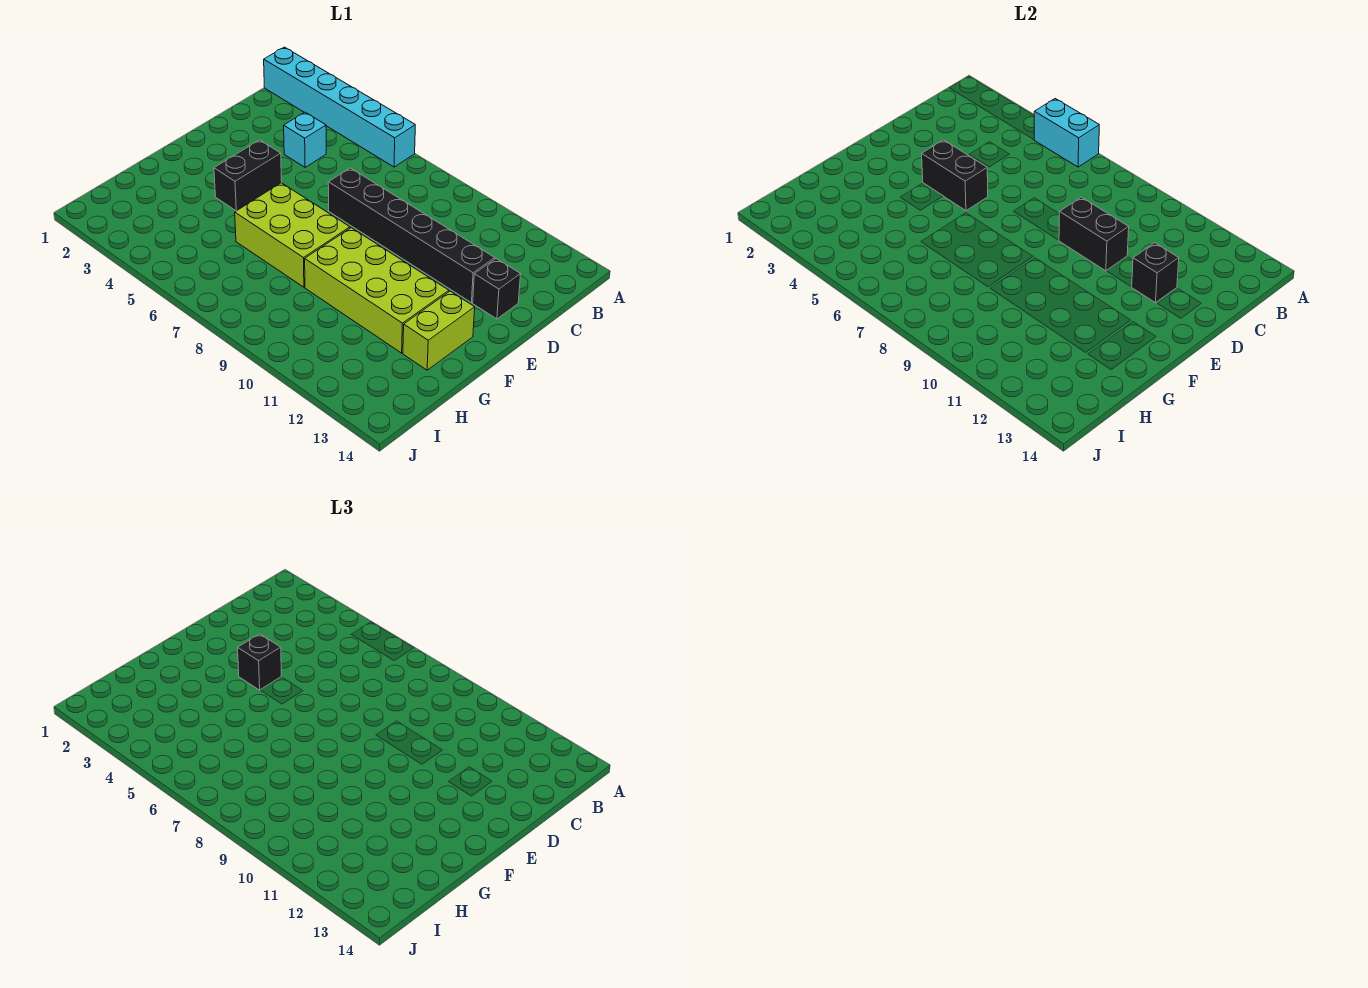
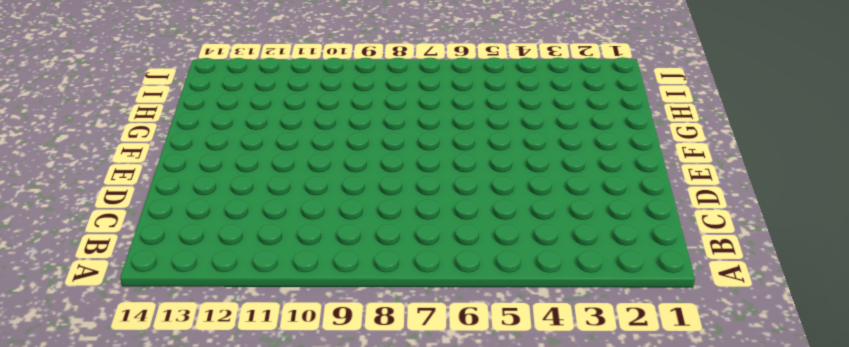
none -> cyan brick A1:A6 level 1
none -> cyan brick C4 level 1
none -> black brick D7:D12 level 1

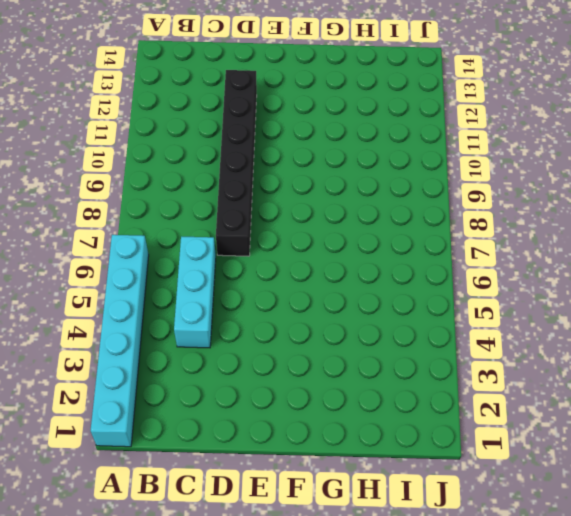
cyan brick C4:C6 level 1 -> cyan brick C4 level 1
none -> black brick D13 level 1
none -> black brick E4:F4 level 1
none -> lime brick F6:G8 level 1

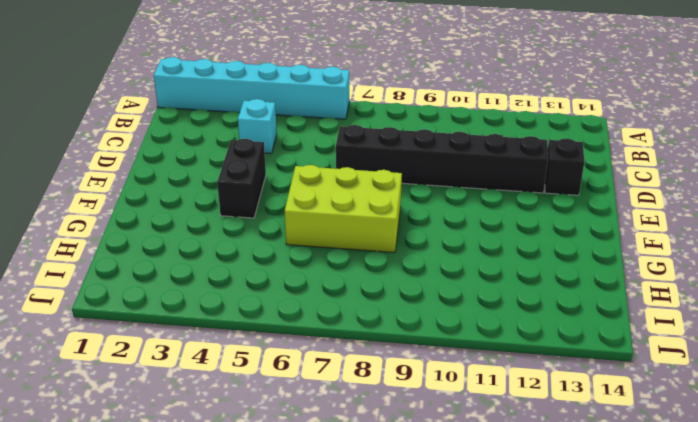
none -> lime brick F9:G12 level 1
none -> lime brick F13:G13 level 1
none -> cyan brick A5:A6 level 2

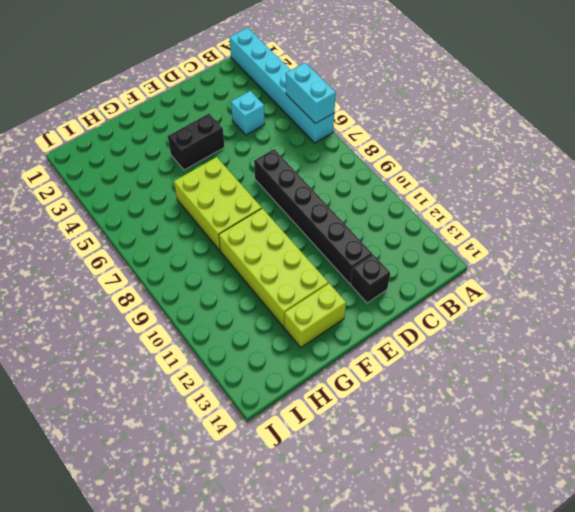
none -> black brick D9:D10 level 2
none -> black brick D12 level 2
none -> black brick E4:E5 level 2

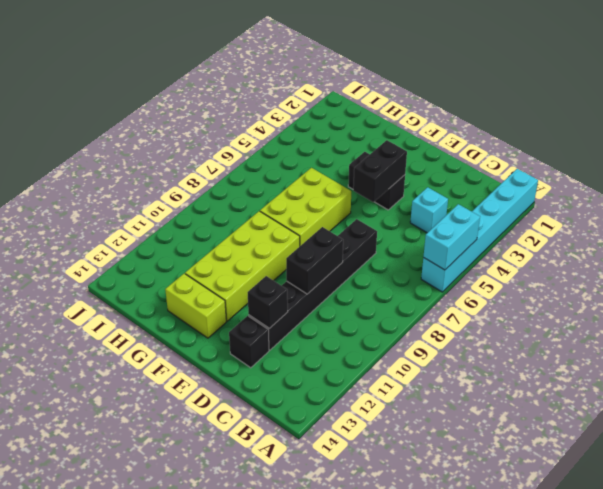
none -> black brick E4 level 3

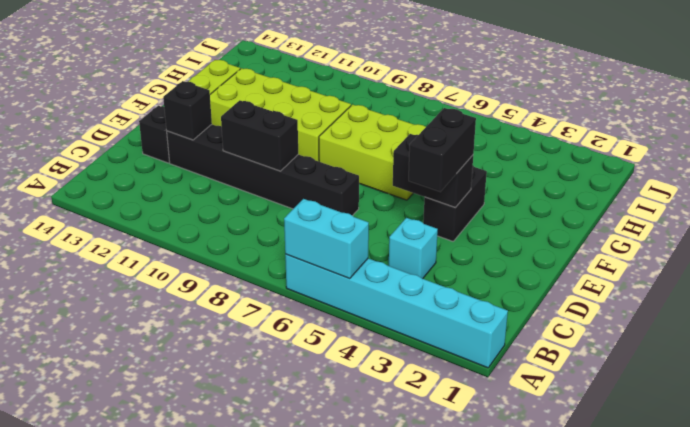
black brick D4:E4 level 3 -> black brick E4 level 3

